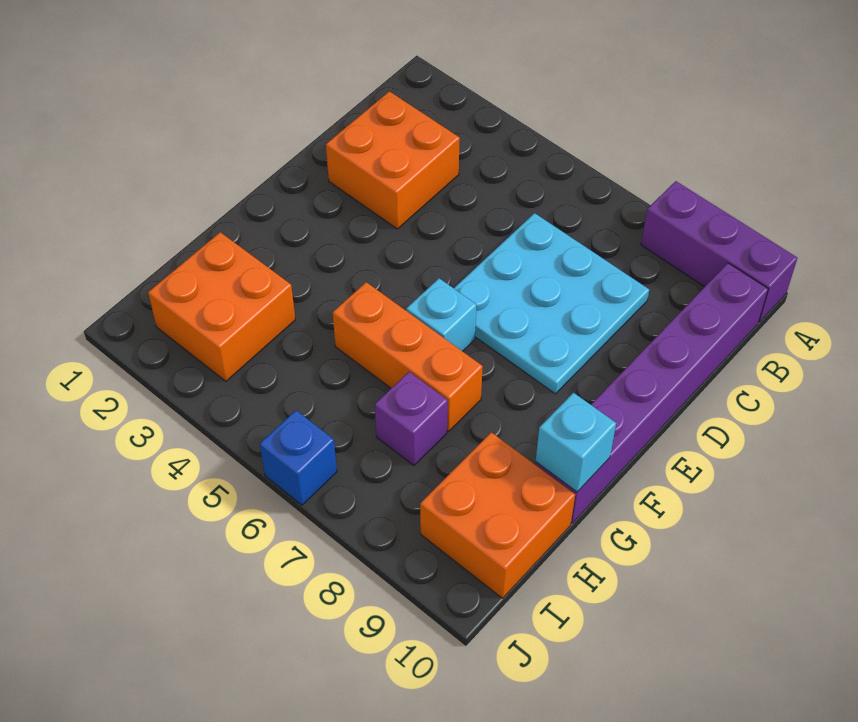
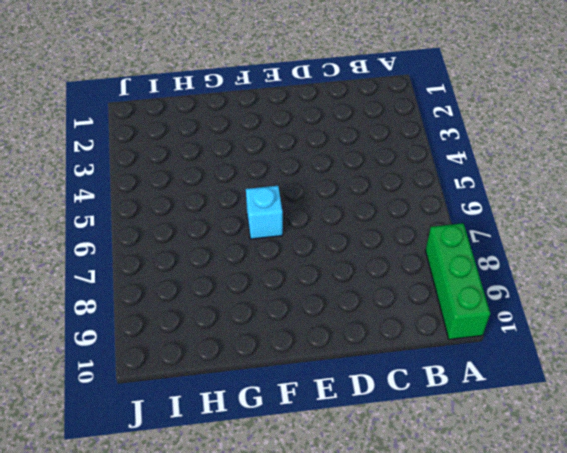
green brick A8:A10 level 1 -> purple brick A8:A10 level 1
none -> purple brick B10:G10 level 1
none -> orange brick C2:D3 level 1

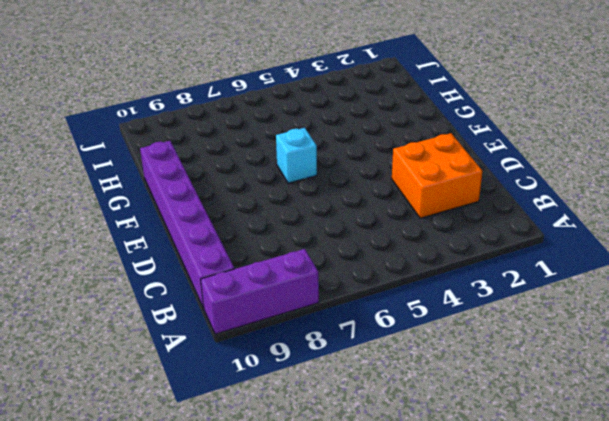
none -> cyan plate C6:E8 level 1
none -> orange brick G5:G7 level 1

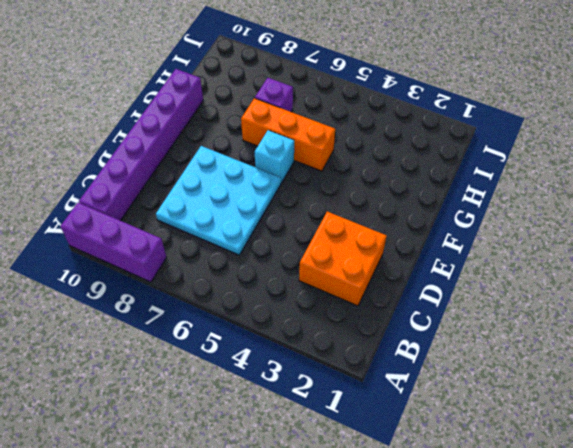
none -> orange brick H2:I3 level 1
none -> orange brick H9:I10 level 1

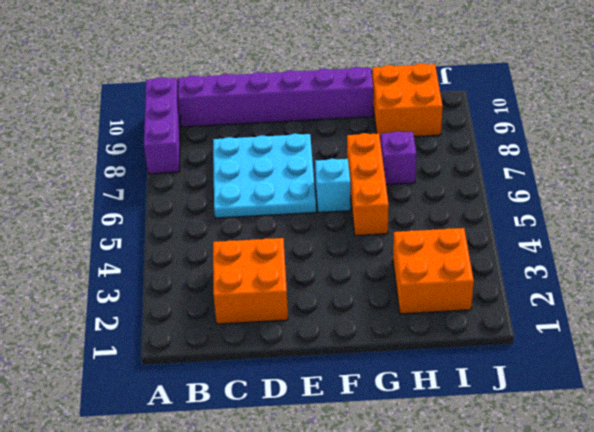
none -> blue brick J6 level 1
none -> cyan brick G10 level 2

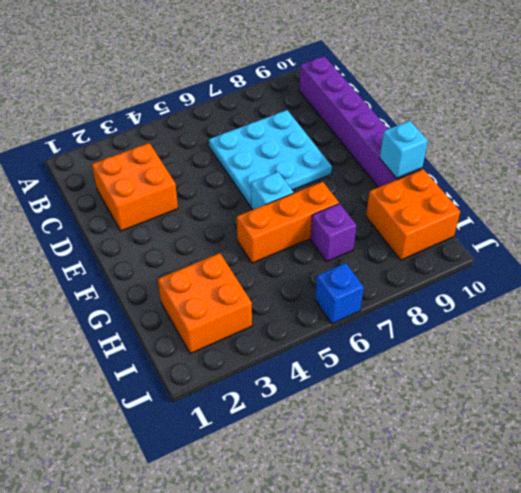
none -> purple brick A8:A10 level 1

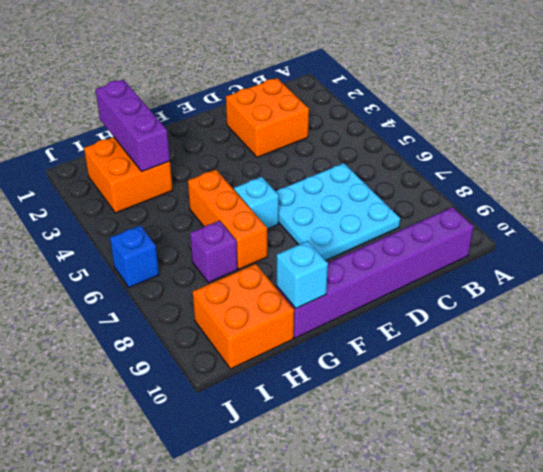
purple brick H1:H3 level 2 -> purple brick A8:A10 level 1

